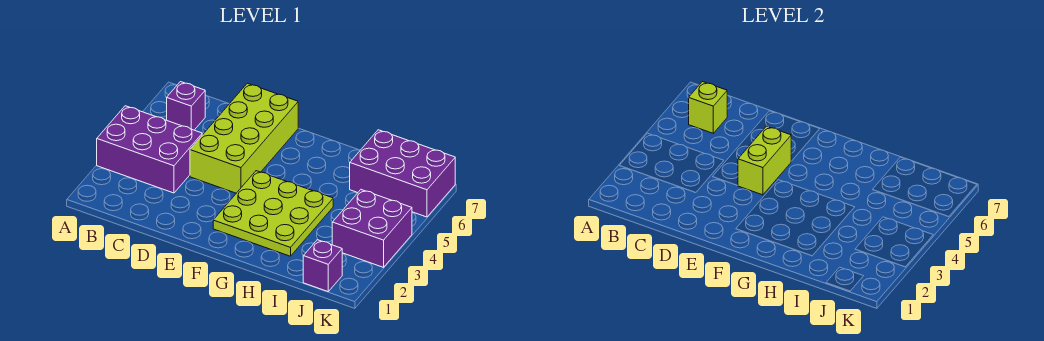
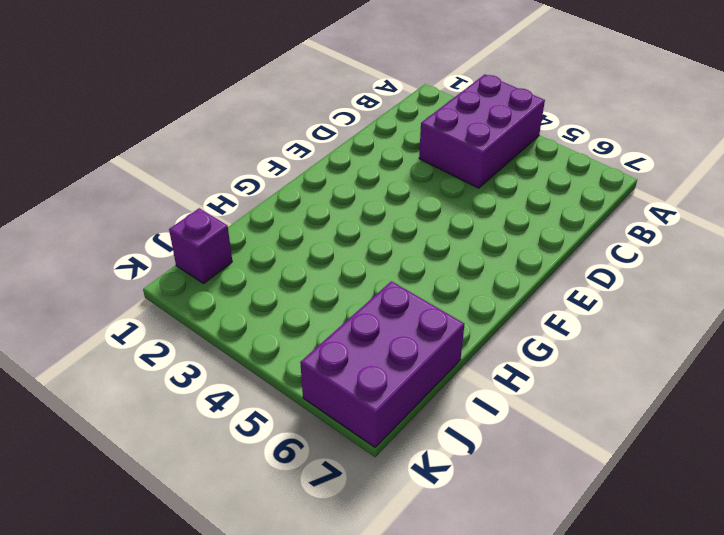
none -> purple brick B6 level 1
none -> lime brick D4:E7 level 1

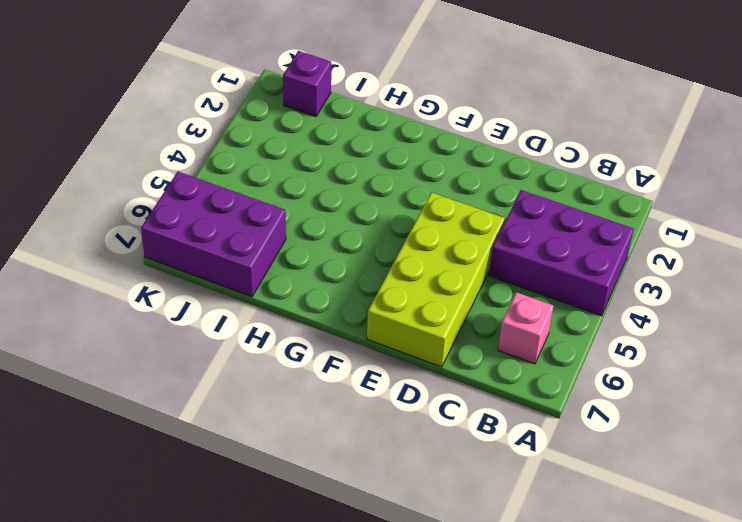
pink brick B6 level 1 -> purple brick B6 level 1
none -> lime plate F2:H4 level 1
none -> purple brick J3:K4 level 1

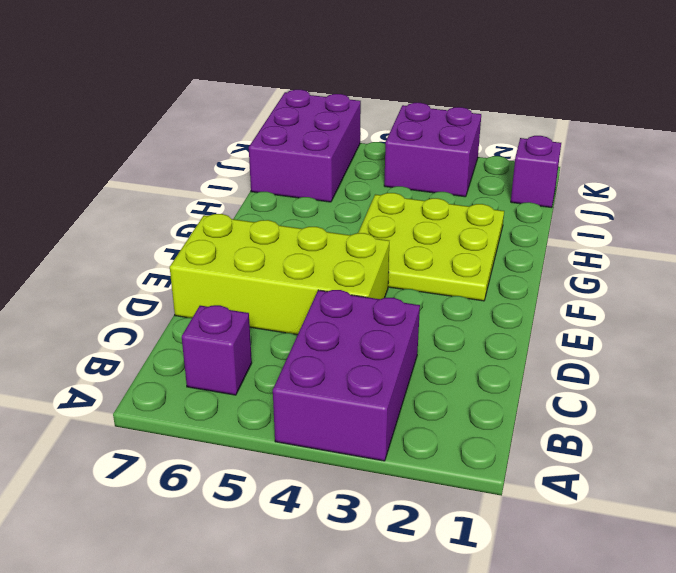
none -> lime brick B6 level 2
none -> lime brick E4:E5 level 2

